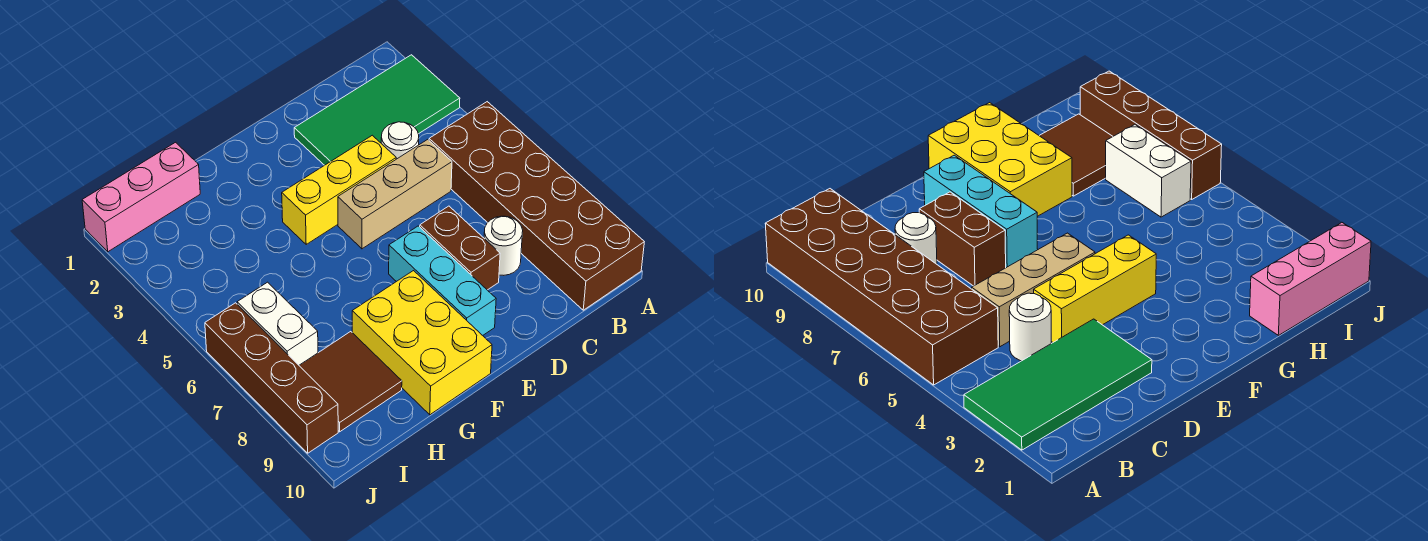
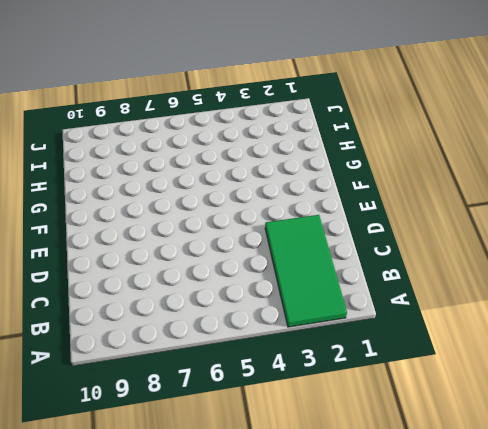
none -> brown brick A5:B10 level 1
none -> white round brick C4 level 1
none -> tan brick C5:E5 level 1

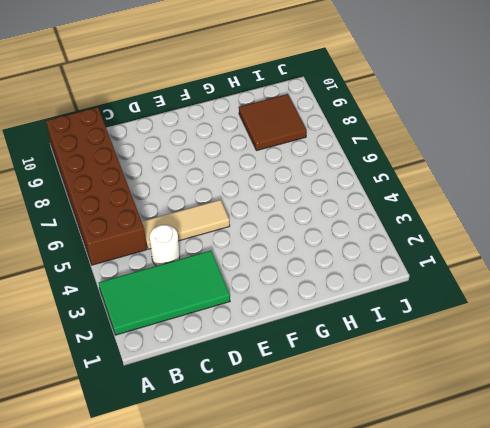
tan tile C5:E5 level 1 -> tan brick C5:E5 level 1
none -> white round brick C8 level 1
none -> yellow brick D4:F4 level 1
none -> brown brick D7:D8 level 1

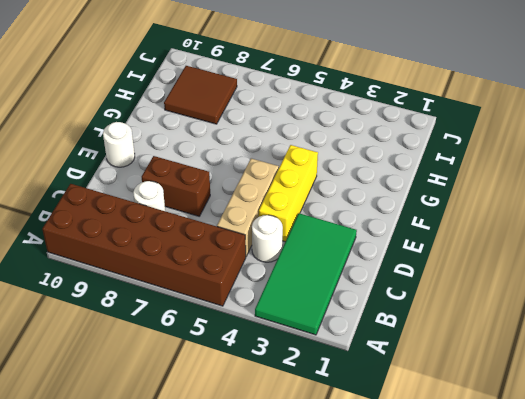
white round brick E10 level 1 -> none
none -> cyan brick E7:E9 level 1
none -> yellow brick F8:G10 level 1
none -> pink brick H1:J1 level 1

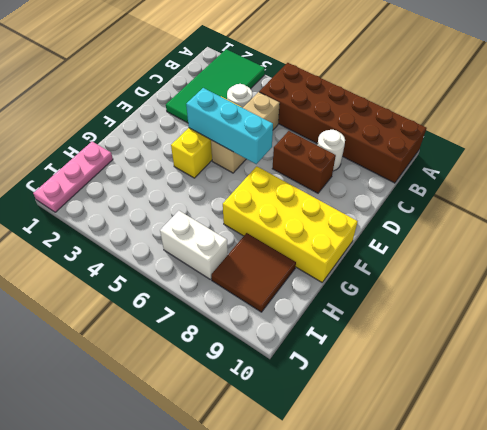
cyan brick E4:E6 level 2 -> cyan brick E7:E9 level 1
yellow brick F7:G10 level 1 -> yellow brick F8:G10 level 1
pink plate H1:J1 level 1 -> pink brick H1:J1 level 1
none -> brown brick J6:J9 level 1

